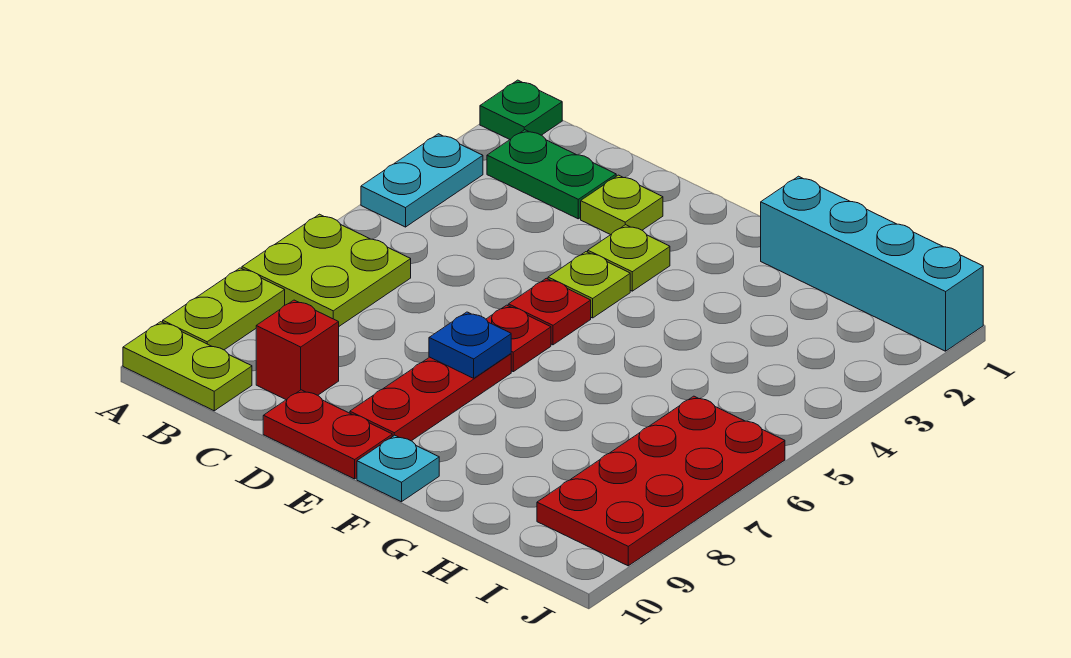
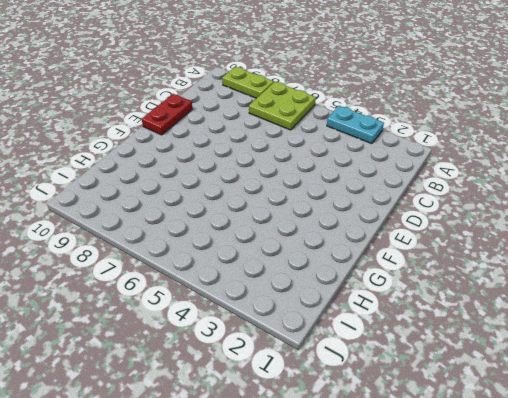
none -> green plate A1 level 1
none -> lime plate A10:B10 level 1
none -> green plate B2:C2 level 1

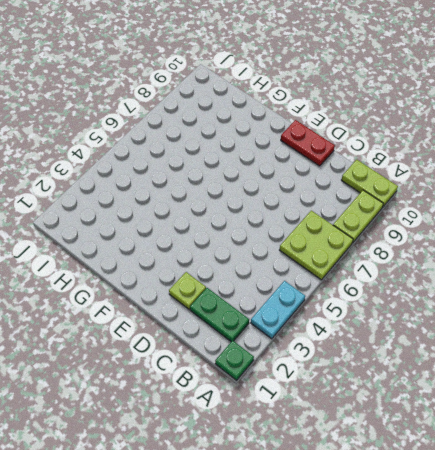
none -> red brick C9 level 1
none -> lime plate E3 level 1
none -> lime plate E4 level 1

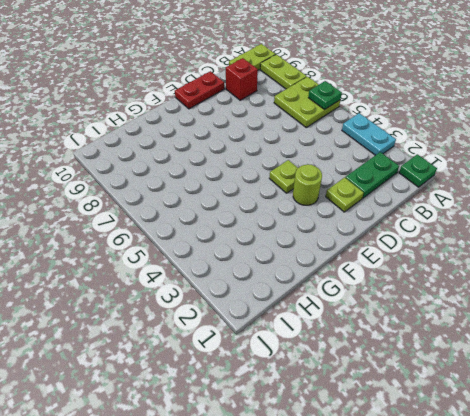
green plate A6 level 2 -> none
lime round brick E3 level 1 -> lime plate E3 level 1
none -> red plate E5 level 1
none -> red plate E6 level 1
none -> red plate E7:E9 level 1

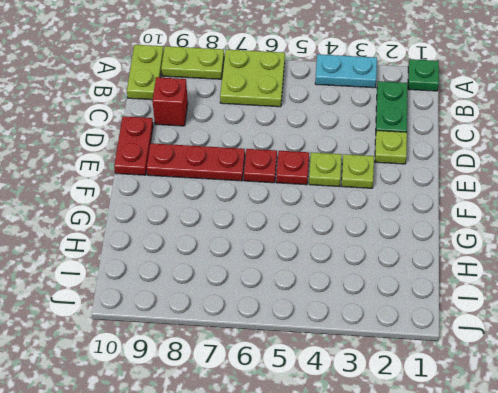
none -> cyan plate F10 level 1
none -> cyan brick G1:J1 level 1
none -> red plate I6:J9 level 1

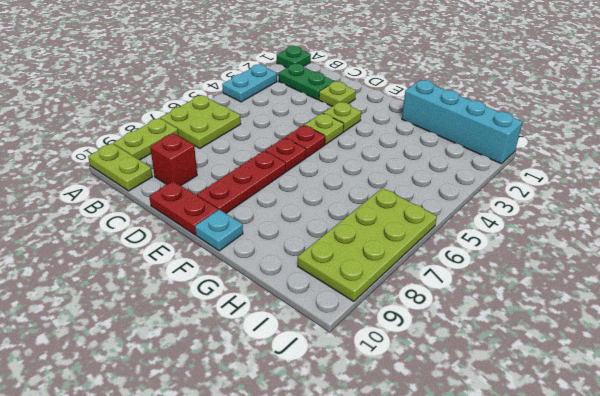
lime plate I6:J9 level 1 -> red plate I6:J9 level 1
none -> blue plate E7 level 2

